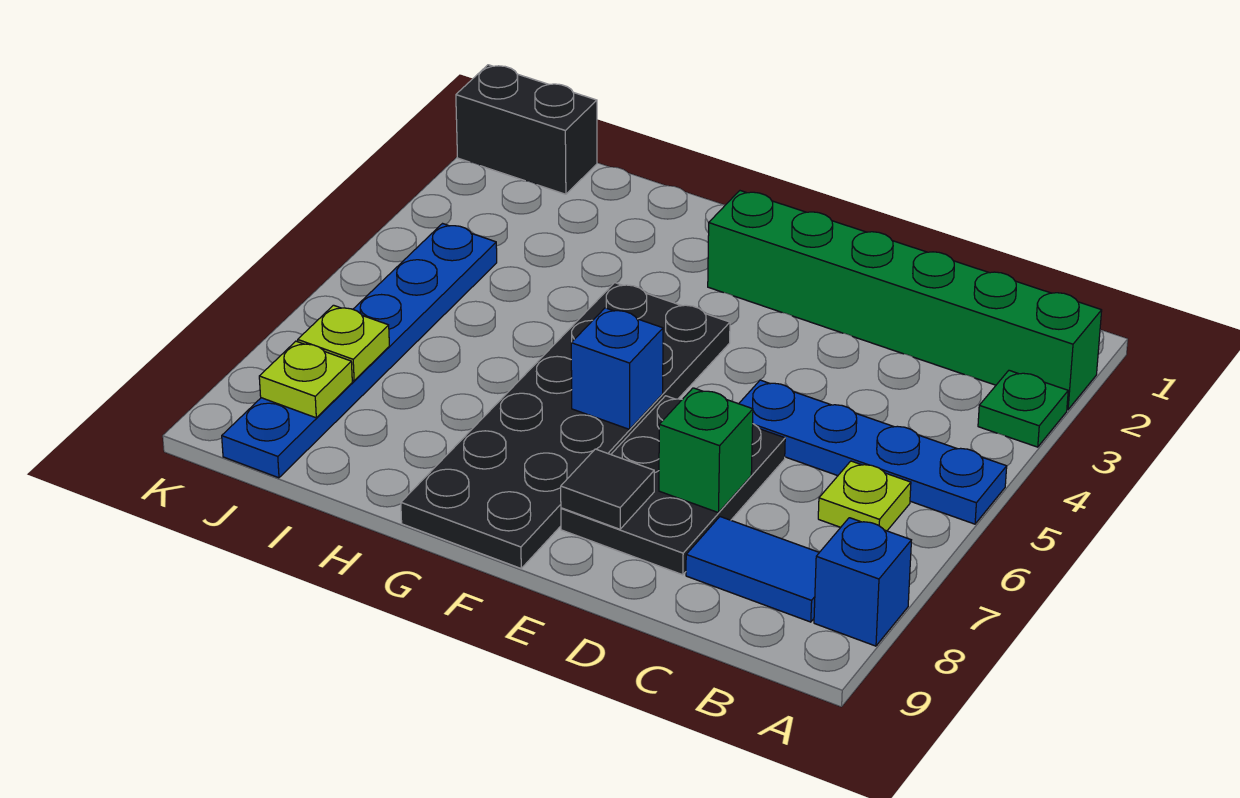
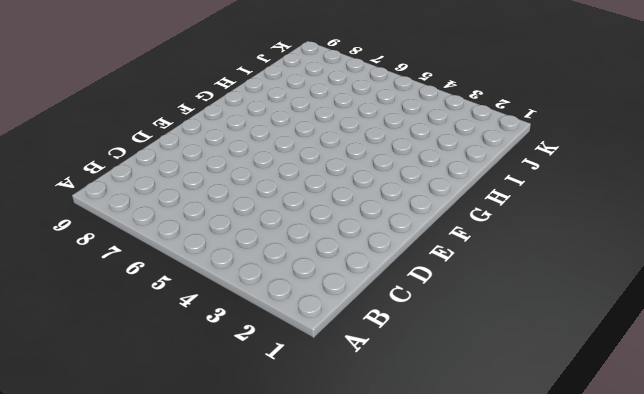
none -> green brick A2:F2 level 1
none -> green plate A3 level 1
none -> blue plate A5:D5 level 1

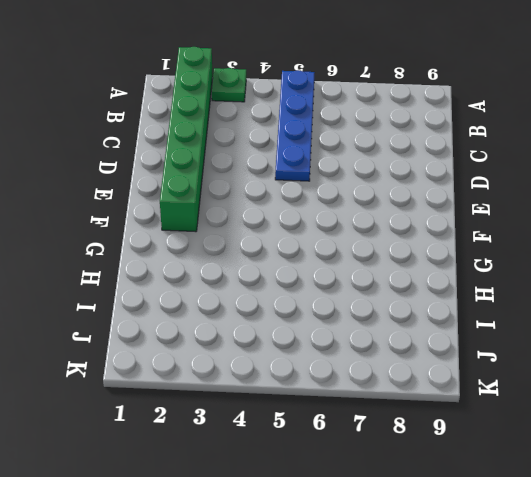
none -> blue brick A8 level 1
none -> lime plate B6 level 1
none -> blue tile B8:C8 level 1

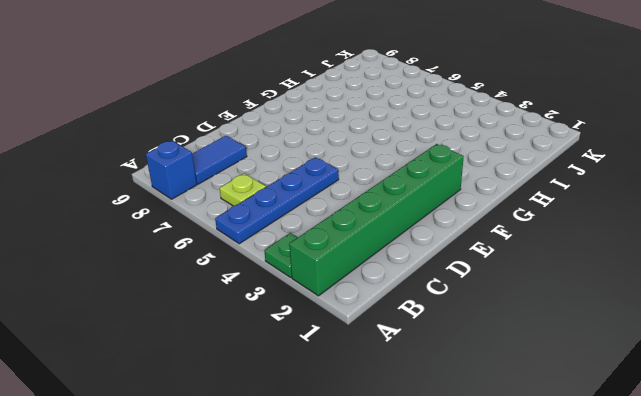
none -> black plate D6:E8 level 1
none -> black plate F4:G9 level 1
none -> black brick J1:K1 level 1

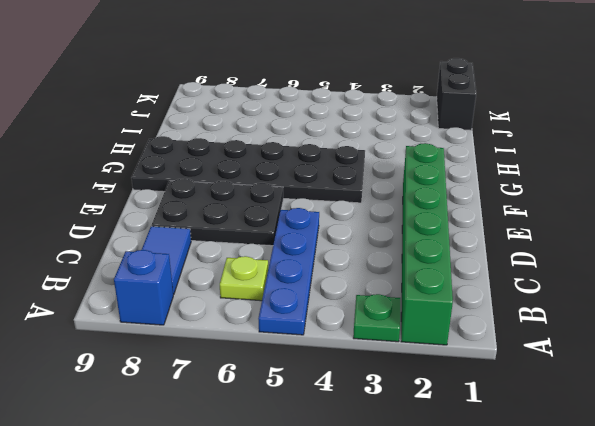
none -> blue plate J4:J9 level 1
none -> green brick D7 level 2
none -> black tile E8 level 2

